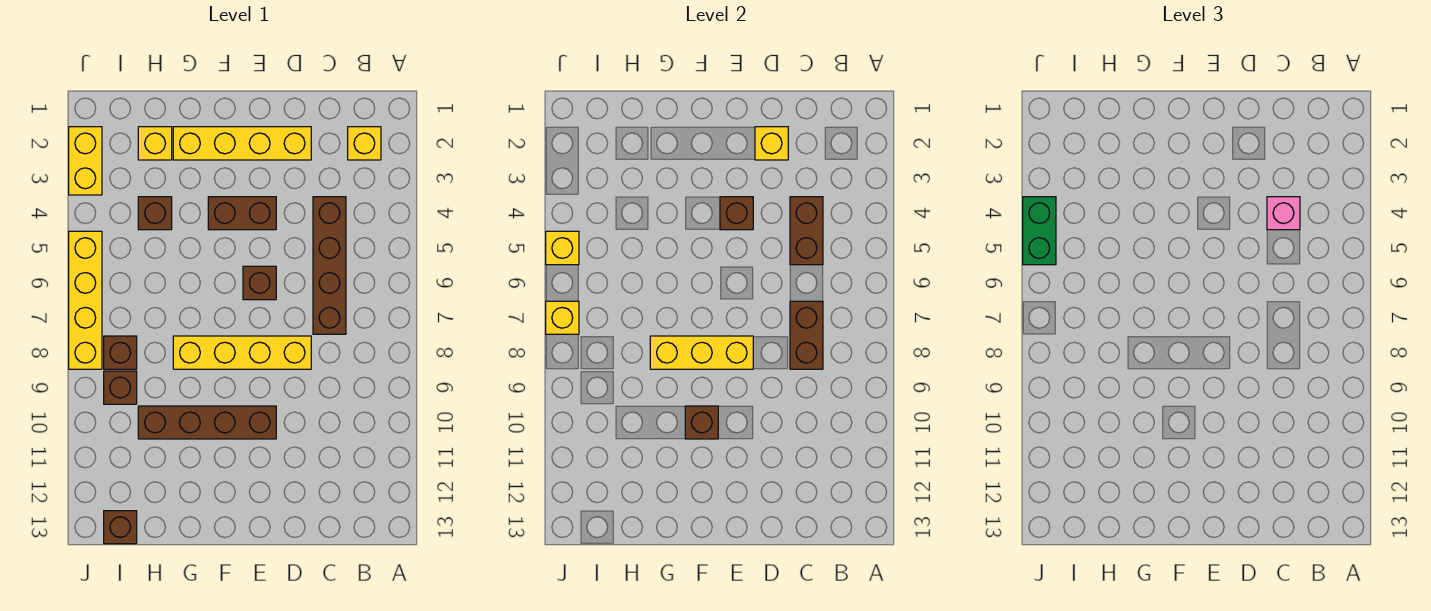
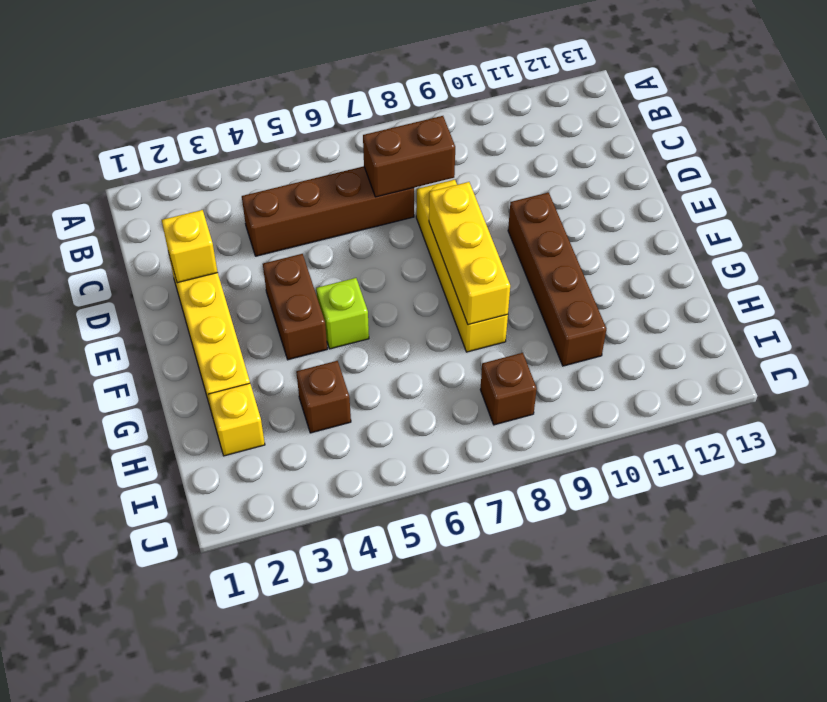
lime brick F5 level 1 -> none
none -> yellow brick B2 level 1
none -> brown brick E6 level 1
none -> brown brick I9 level 1

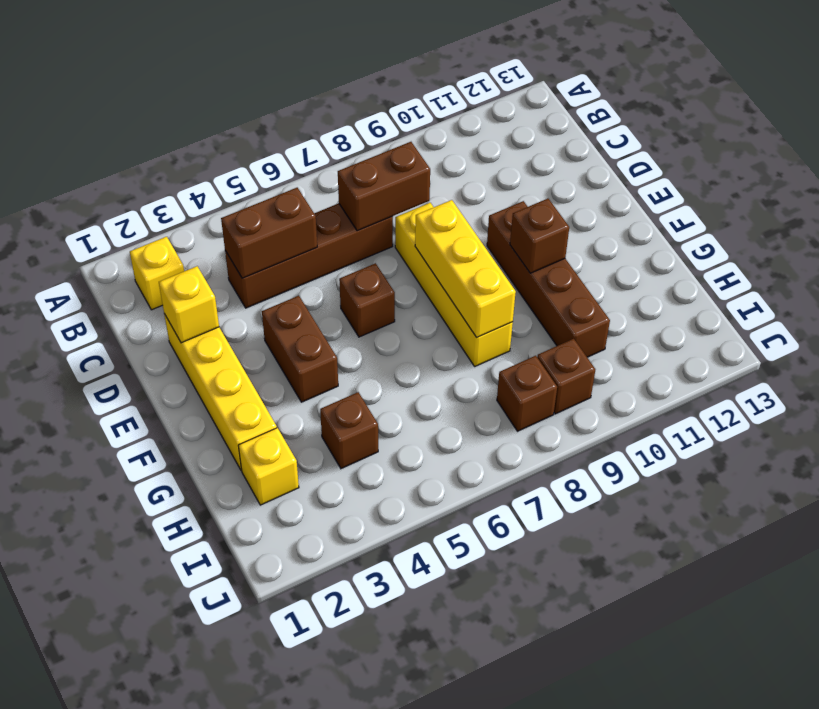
none -> brown brick I13 level 1
none -> yellow brick J2:J3 level 1
none -> yellow brick J5:J8 level 1

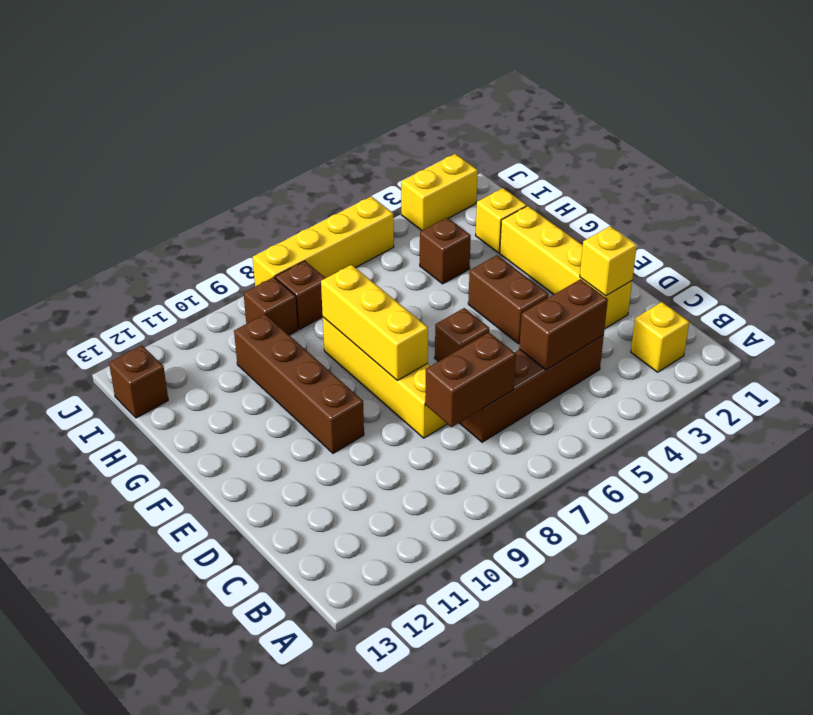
none -> brown brick E4 level 2
none -> brown brick F10 level 2
none -> yellow brick J5 level 2

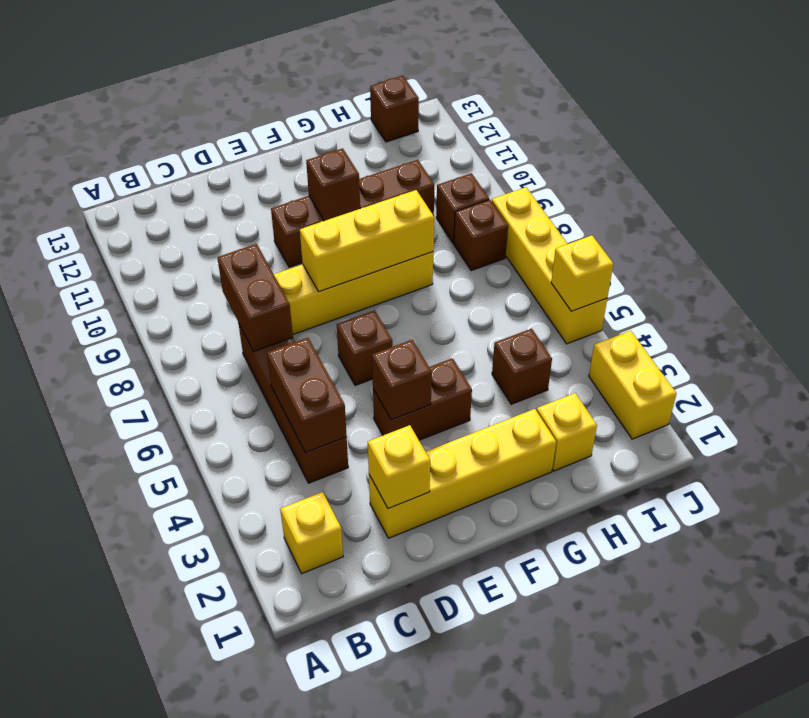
none -> yellow brick J7 level 2
none -> pink brick C4 level 3
none -> green brick J4:J5 level 3

